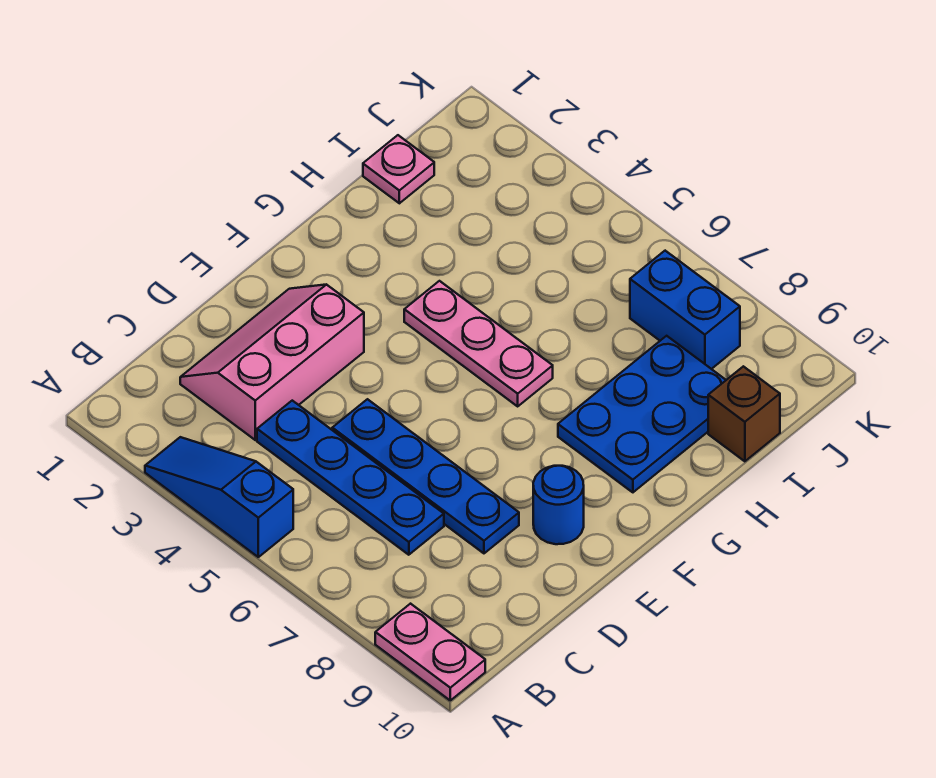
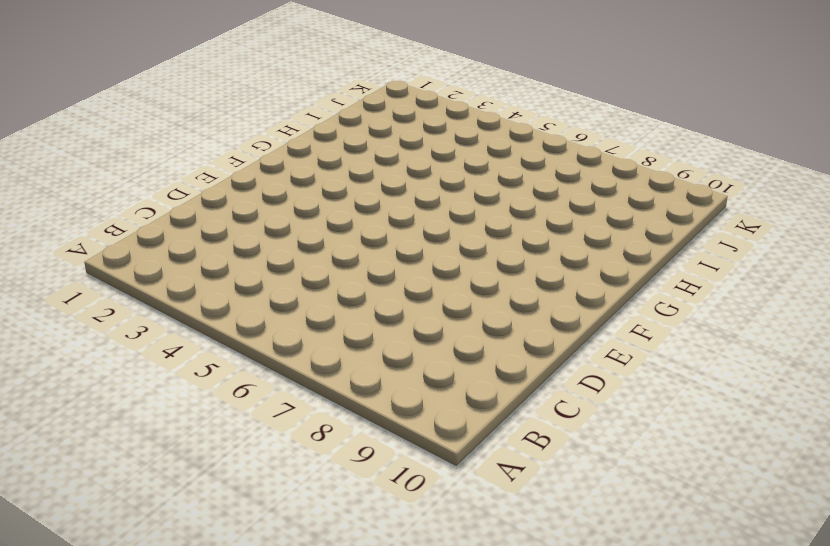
none -> blue slope A3:A5 level 1 top 5
none -> pink plate A9:A10 level 1

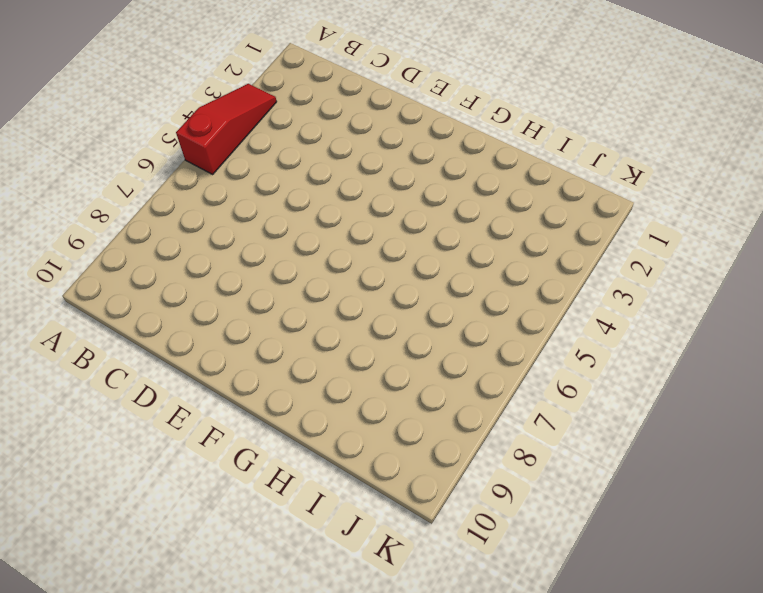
red slope A3:A5 level 1 top 5 -> blue slope A3:A5 level 1 top 5
none -> pink plate A9:A10 level 1
none -> pink slope C2:E3 level 1 top 3

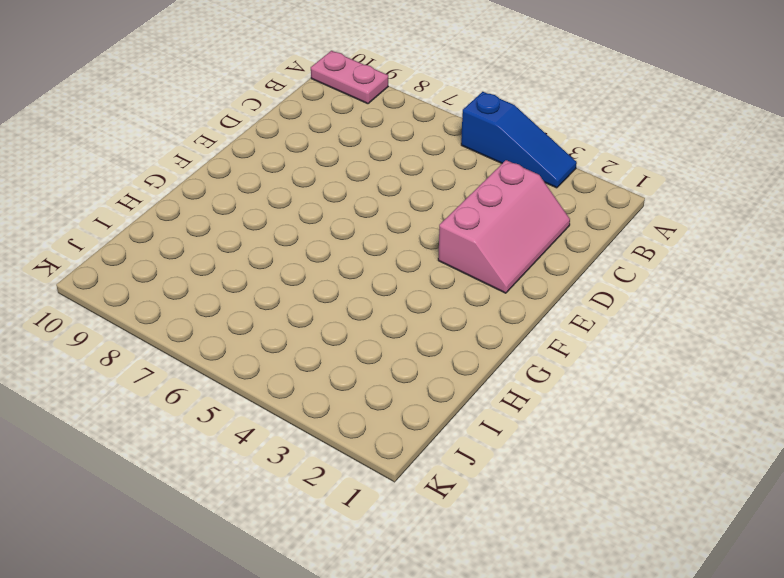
none -> blue plate C4:C7 level 1
none -> blue plate D5:D8 level 1

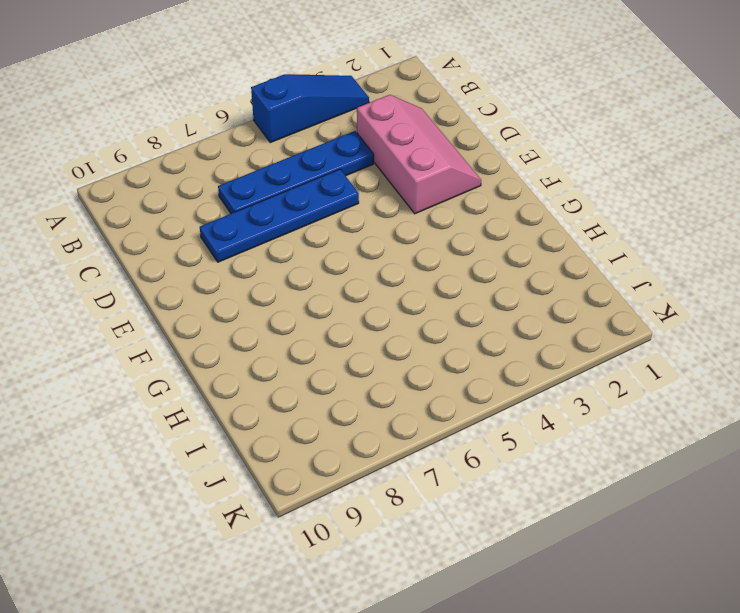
none -> pink plate A9:A10 level 1
none -> blue round brick E9 level 1

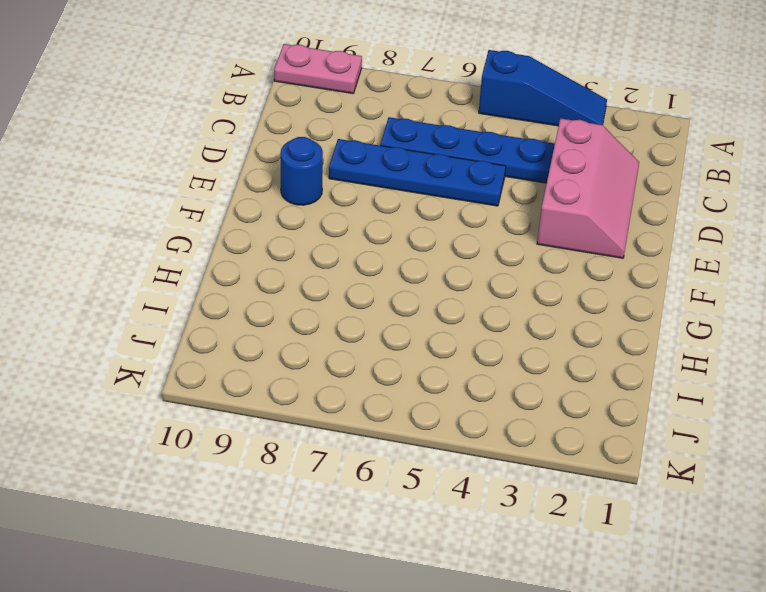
none -> pink plate G4:G6 level 1
none -> blue plate G8:I9 level 1

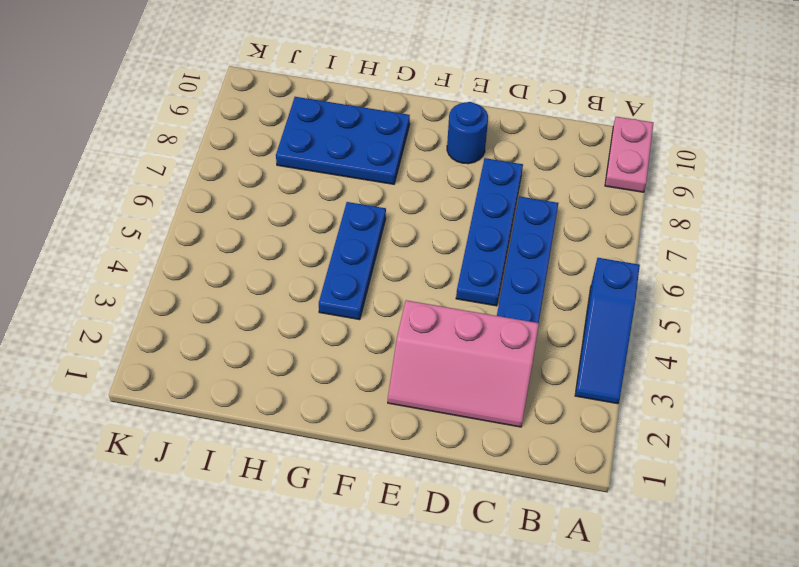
blue plate G4:G6 level 1 -> pink plate G4:G6 level 1
none -> pink plate I1 level 1
none -> brown brick I10 level 1

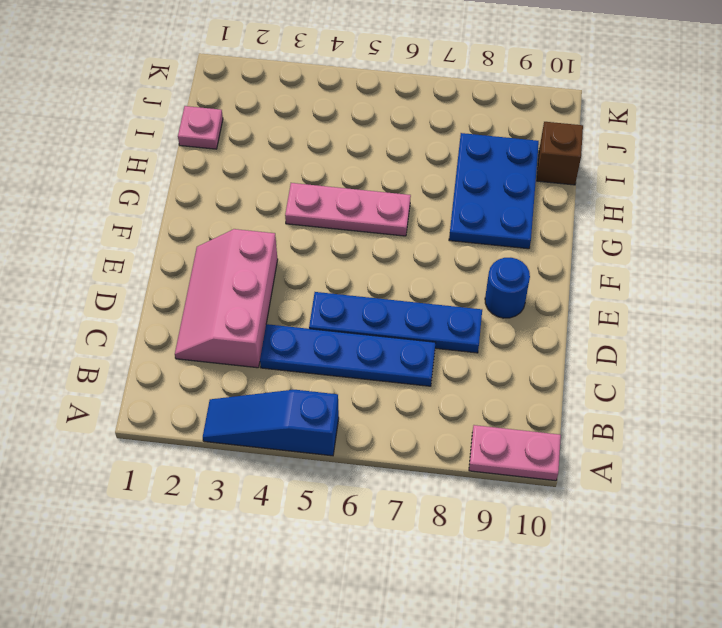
none -> blue brick J7:J8 level 1

